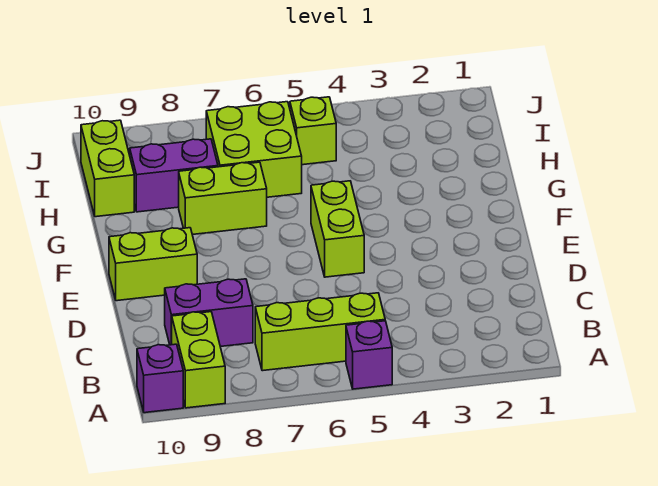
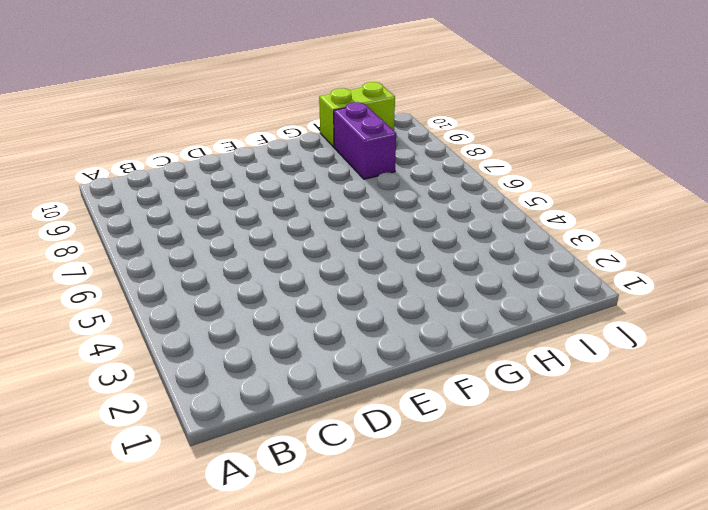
none -> purple brick A5 level 1
none -> lime brick A9:B9 level 1
none -> purple brick A10 level 1

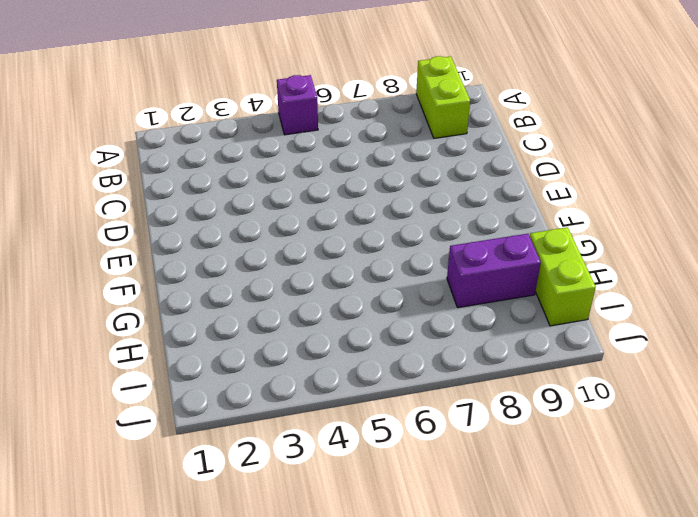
none -> purple brick A10 level 1
none -> lime brick B5:B7 level 1
none -> purple brick C8:C9 level 1

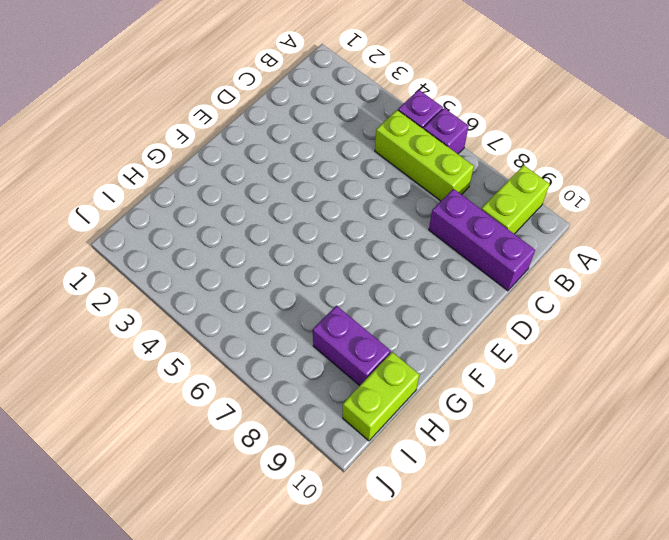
purple brick A6 level 1 -> purple brick A10 level 1
purple brick C8:C10 level 1 -> purple brick C8:C9 level 1
none -> lime brick E5:F5 level 1
none -> lime brick E9:E10 level 1
none -> lime brick G7:G8 level 1

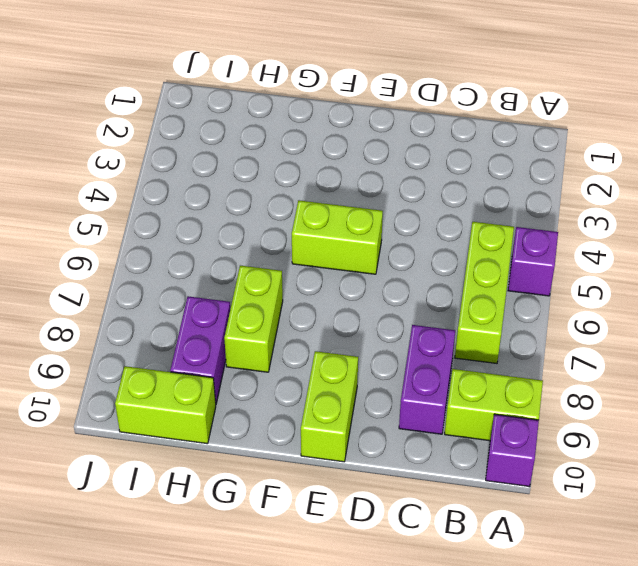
none -> lime brick H6:I7 level 1
none -> lime brick I5 level 1

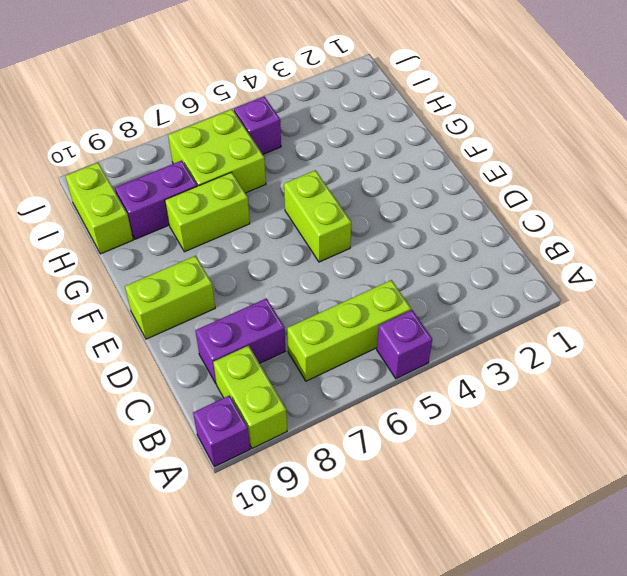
purple brick I5 level 1 -> lime brick I5 level 1

